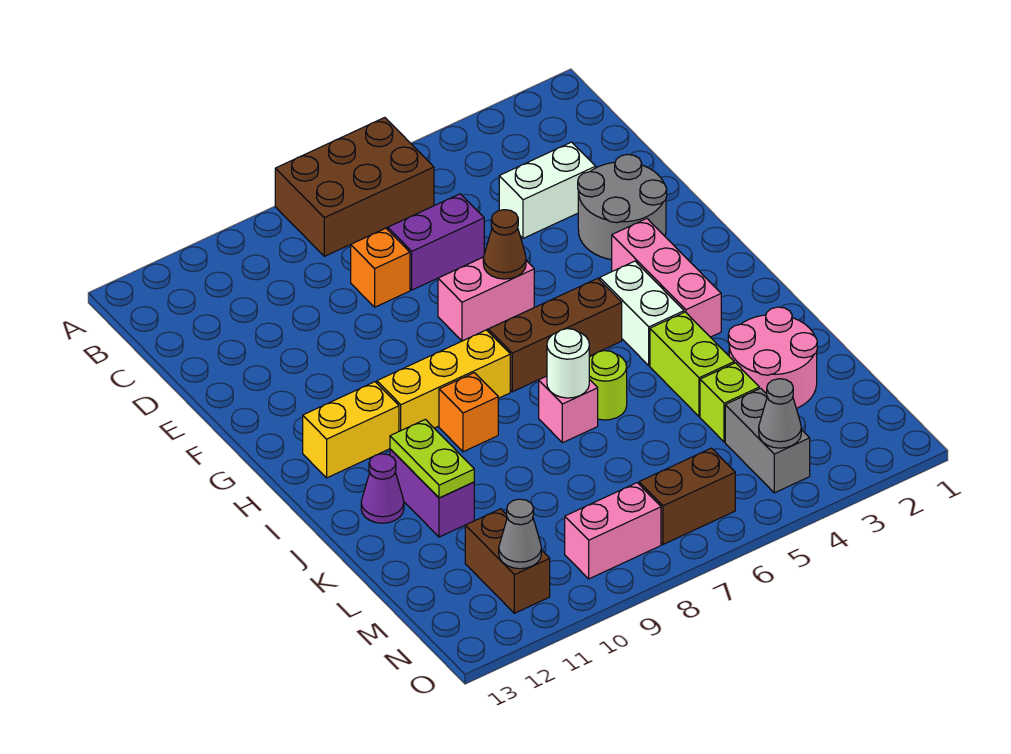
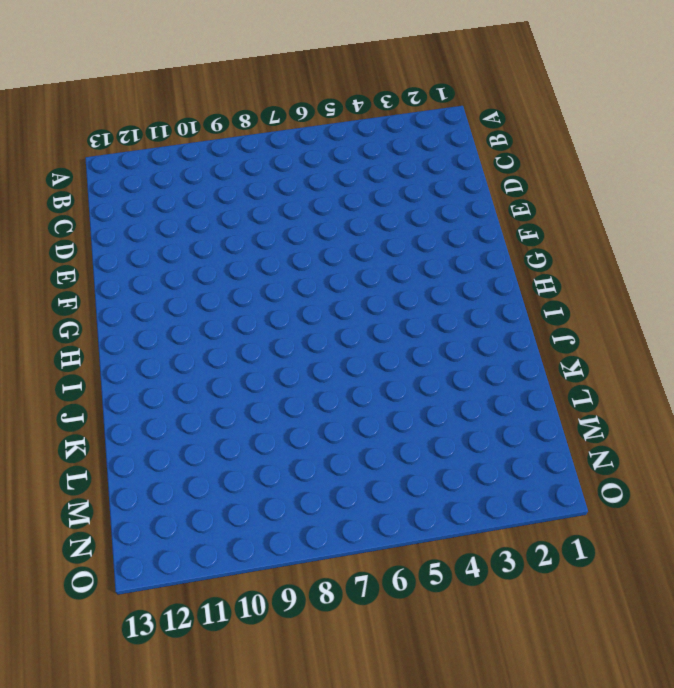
none -> brown brick A6:B8 level 1
none -> white brick D3:D4 level 1
none -> purple brick D6:D7 level 1

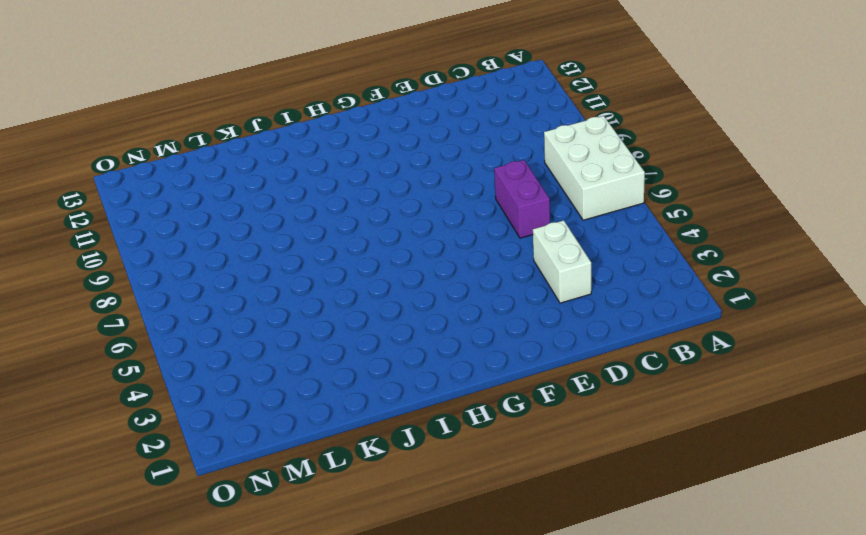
white brick A6:B8 level 1 -> brown brick A6:B8 level 1
none -> orange brick D8 level 1
none -> grey round brick E2:F3 level 1
none -> pink brick F6:F7 level 1

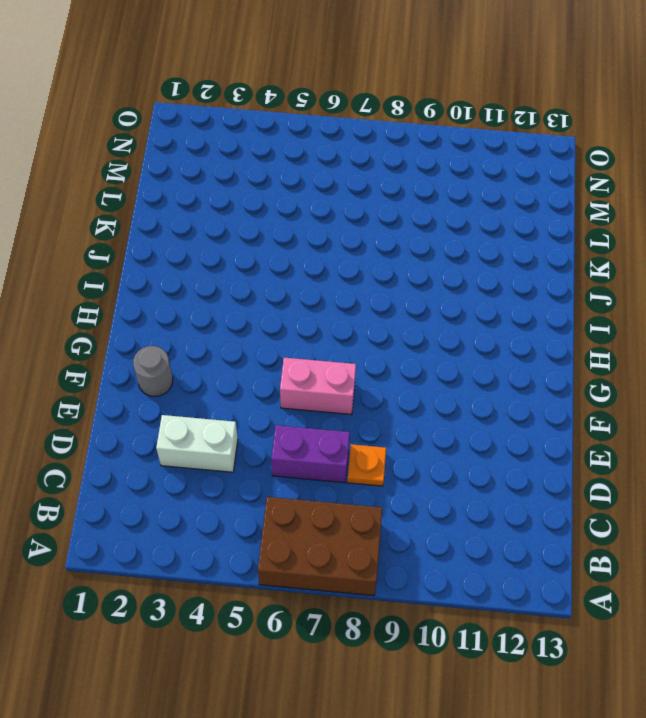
orange plate D8 level 1 -> orange brick D8 level 1
grey round brick F2 level 1 -> grey round brick E2:F3 level 1
none -> pink brick G3:I3 level 1
none -> white brick H4:I4 level 1
none -> brown brick H5:H7 level 1

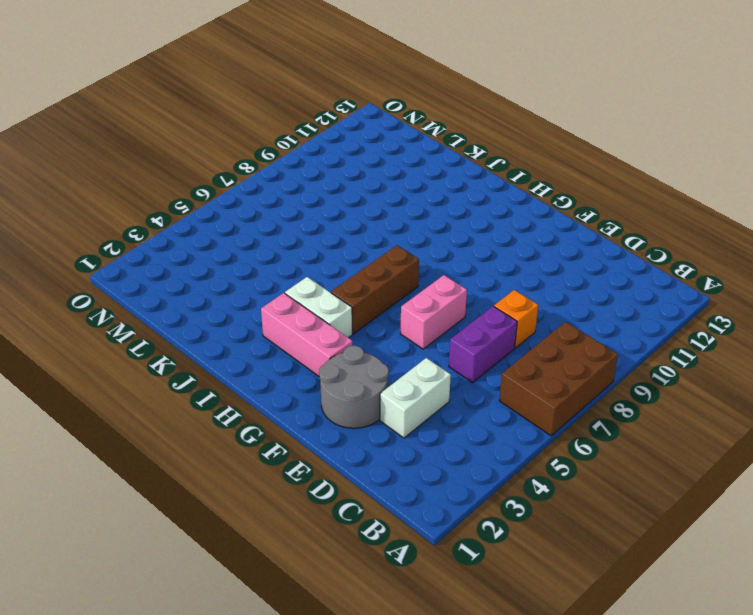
none -> yellow brick H8:H10 level 1
none -> yellow brick H11:H12 level 1
none -> orange brick I9 level 1

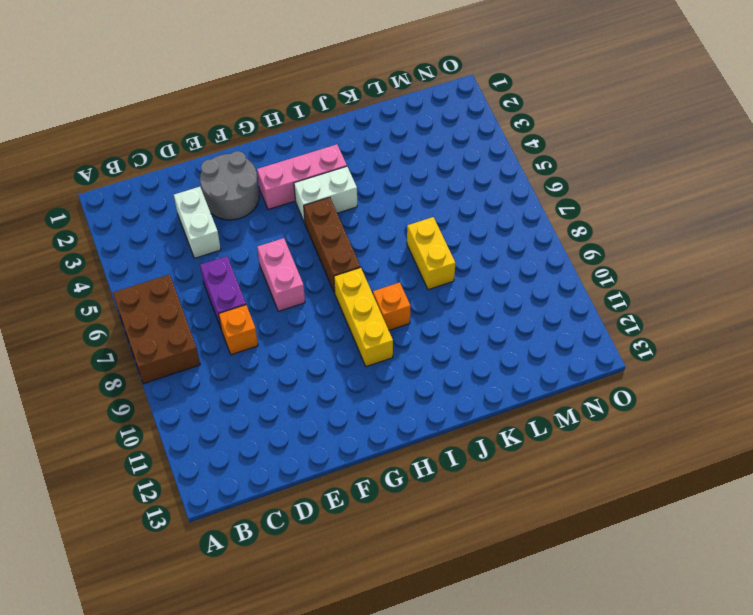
yellow brick K7:K8 level 1 -> yellow brick H11:H12 level 1
none -> lime brick J4:K4 level 1
none -> lime round brick J6 level 1
none -> pink brick J7 level 1

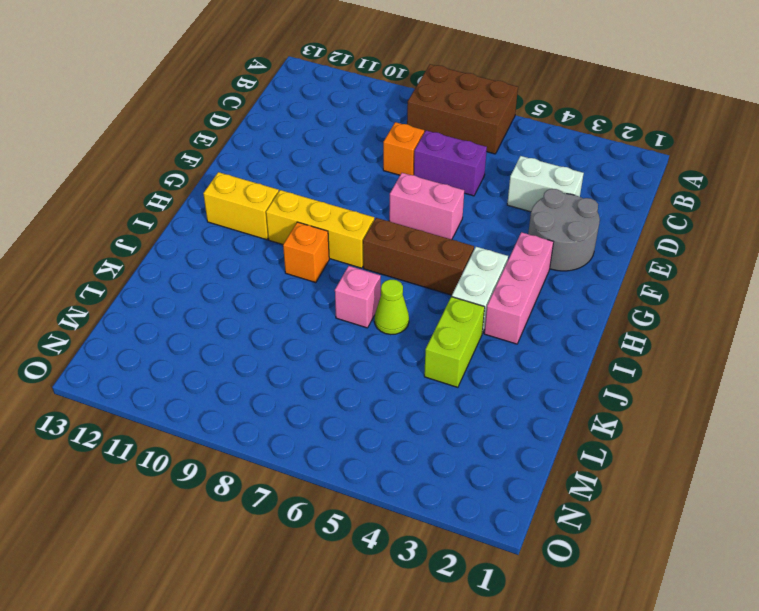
lime cone J6 level 1 -> lime round brick J6 level 1
none -> purple brick J11:K11 level 1
none -> purple cone J12 level 1
none -> pink round brick K2:L3 level 1

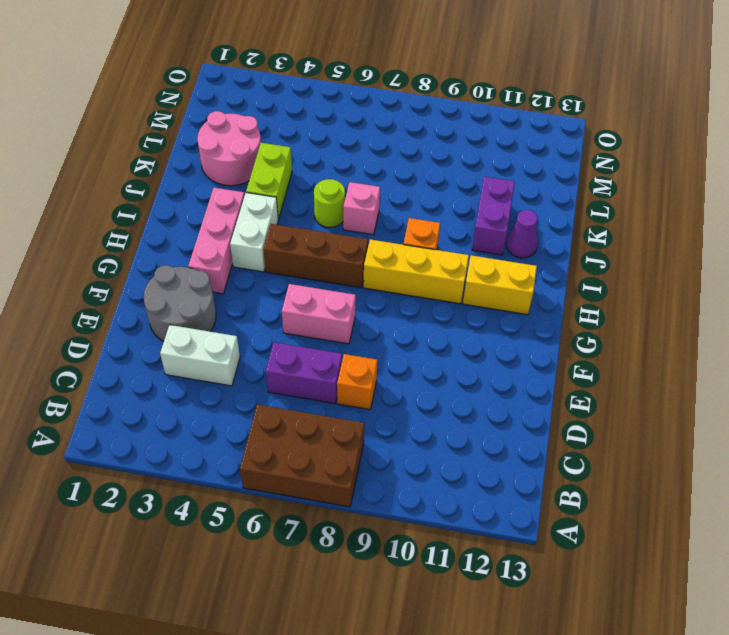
none -> lime brick L4 level 1
none -> grey brick M4:N4 level 1
none -> brown brick M11:N11 level 1

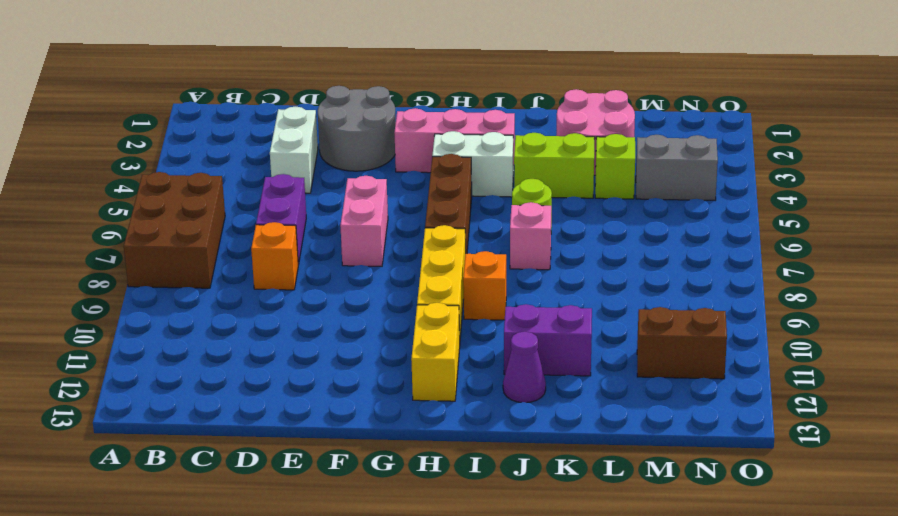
none -> brown brick N6:N7 level 1
none -> pink brick N8:N9 level 1
none -> brown cone F6 level 2

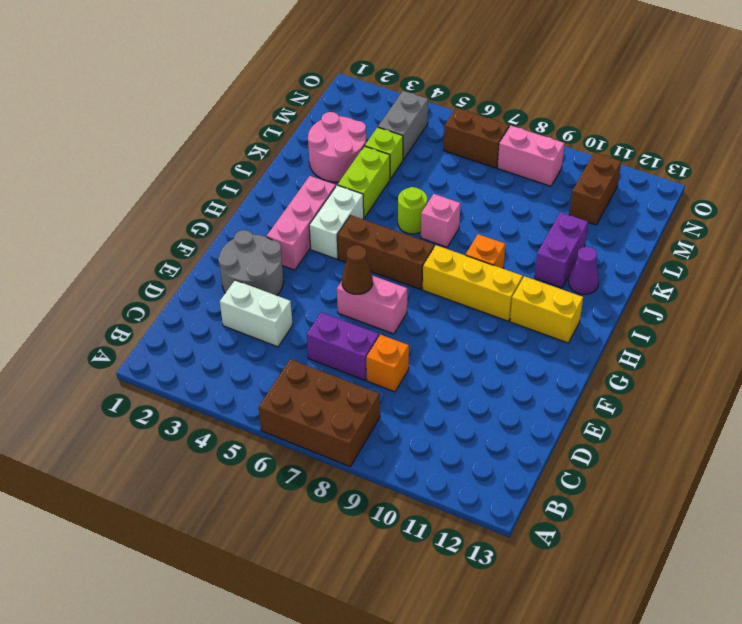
none -> white round brick J7 level 2
none -> lime plate J11:K11 level 2
none -> grey cone N4 level 2

